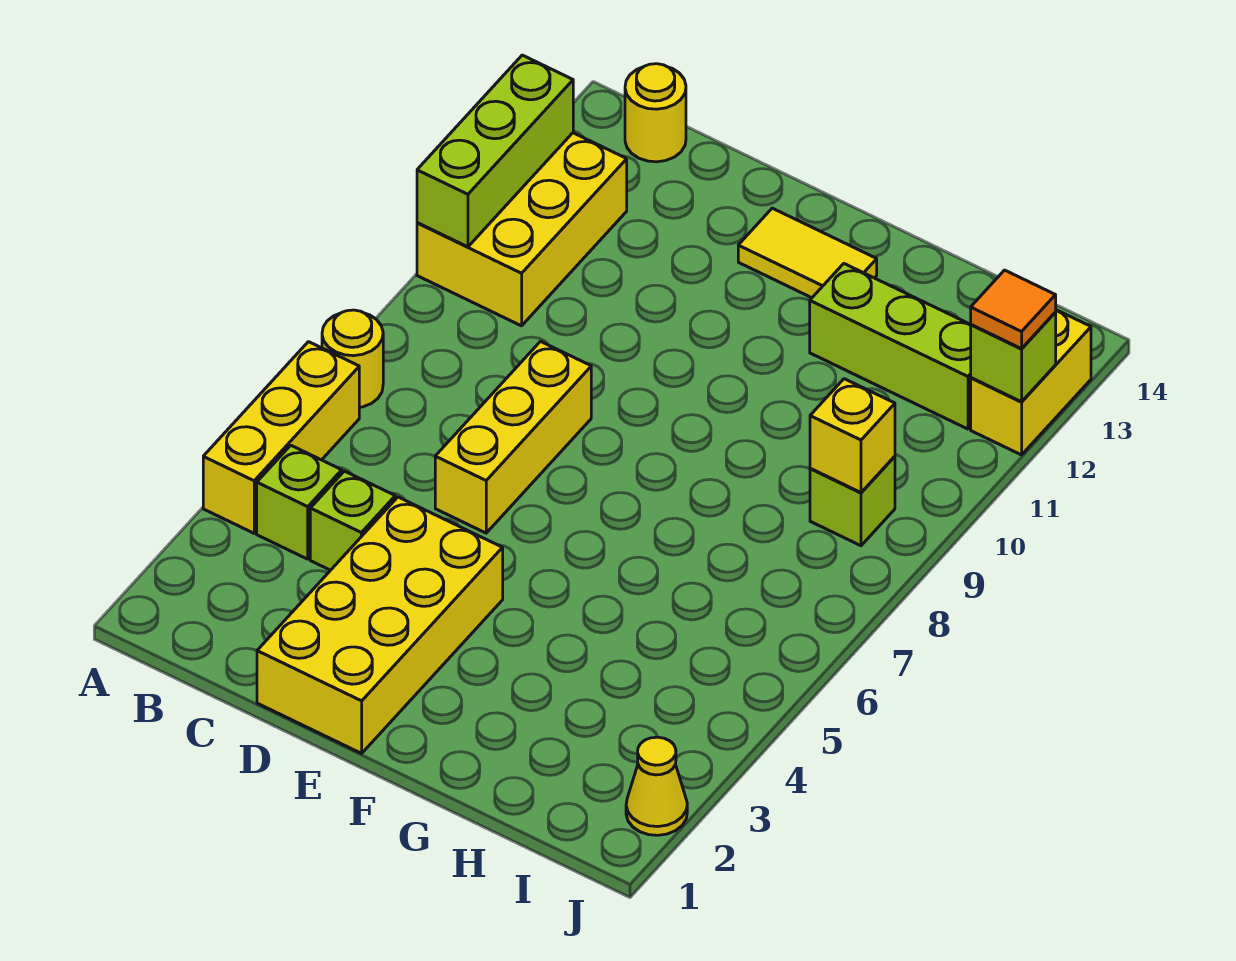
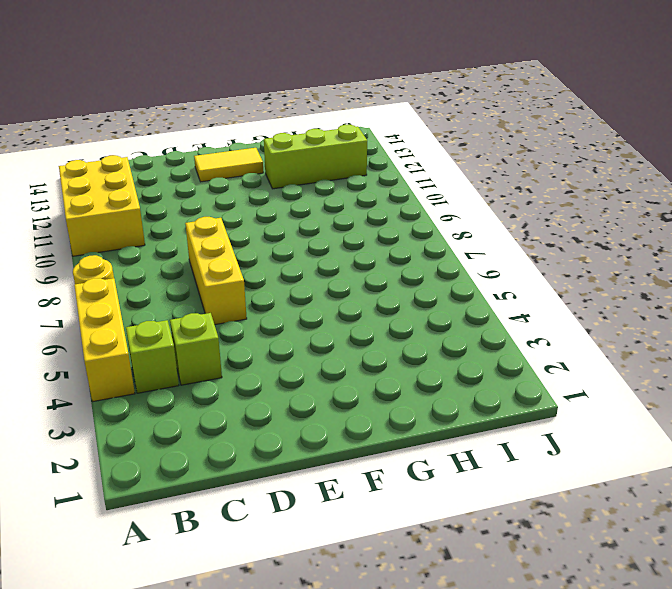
none -> yellow round brick B14 level 1
none -> yellow brick D1:E4 level 1
none -> lime brick I9 level 1

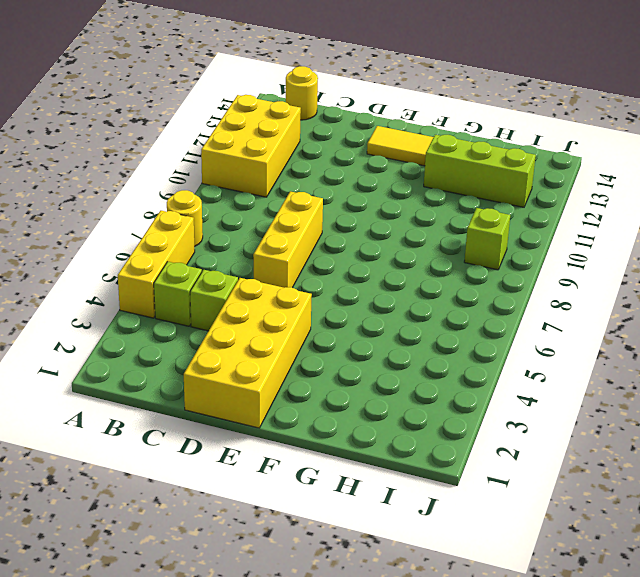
none -> yellow cone J2 level 1
none -> yellow brick J12:J13 level 1
none -> lime brick A10:A12 level 2

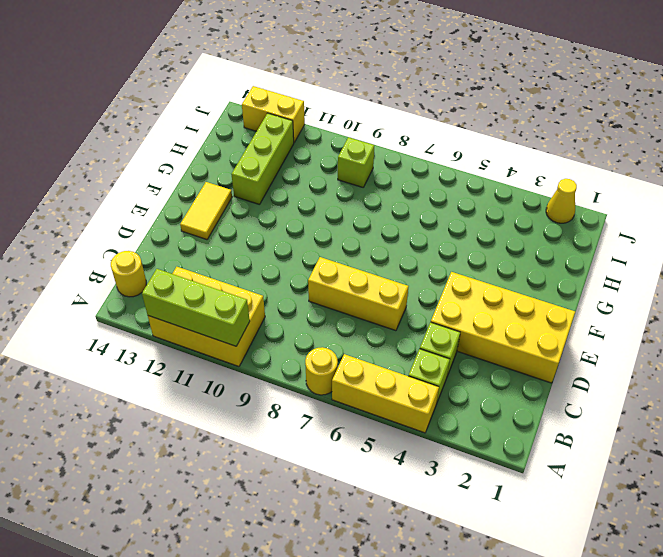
none -> yellow brick I9 level 2
none -> lime brick J12 level 2
none -> orange tile J12 level 3

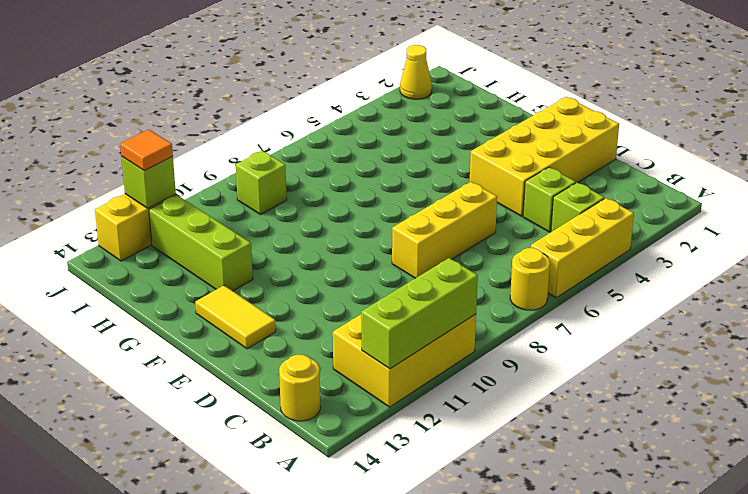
none -> yellow brick I9 level 2

